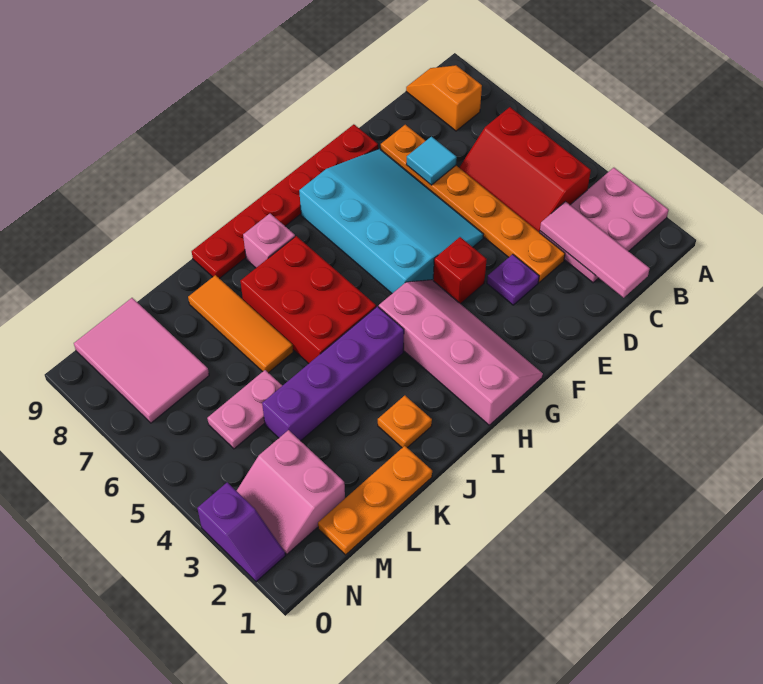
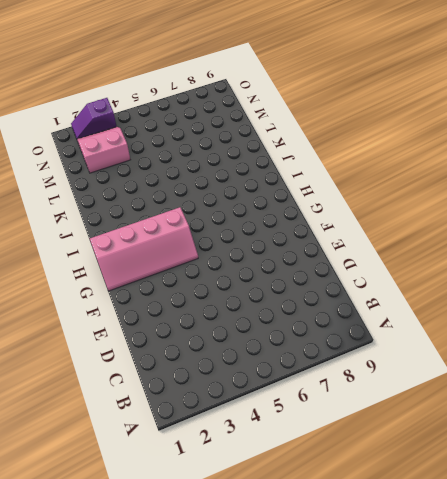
none -> pink plate A2:C3 level 1
none -> red slope B4:C6 level 1 top B
none -> orange slope B8:B9 level 1 top 8

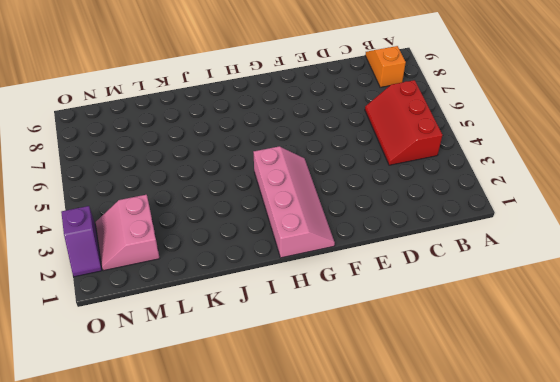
none -> pink plate A2:C3 level 1
none -> orange plate D3:D8 level 1
none -> purple plate E3 level 1

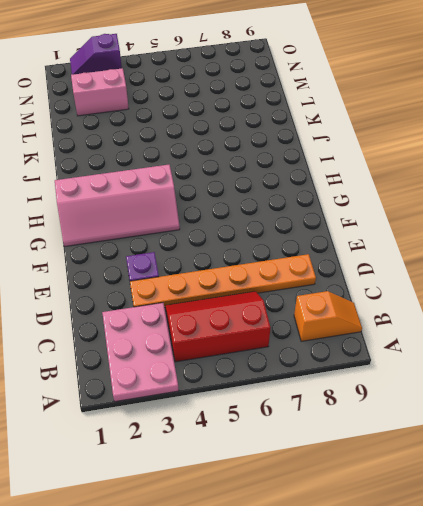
none -> cyan slope E5:G8 level 1 top G
none -> red plate E9:J9 level 1
none -> red brick F4 level 1

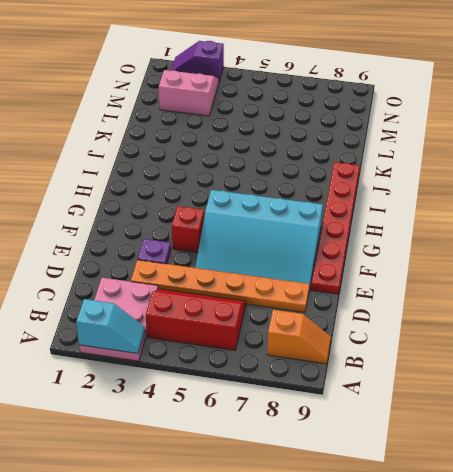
cyan slope A2:A3 level 2 top 2 -> none
none -> pink slope G1:H4 level 1 top H
none -> purple brick I4:L4 level 1
none -> red brick I5:J7 level 1

